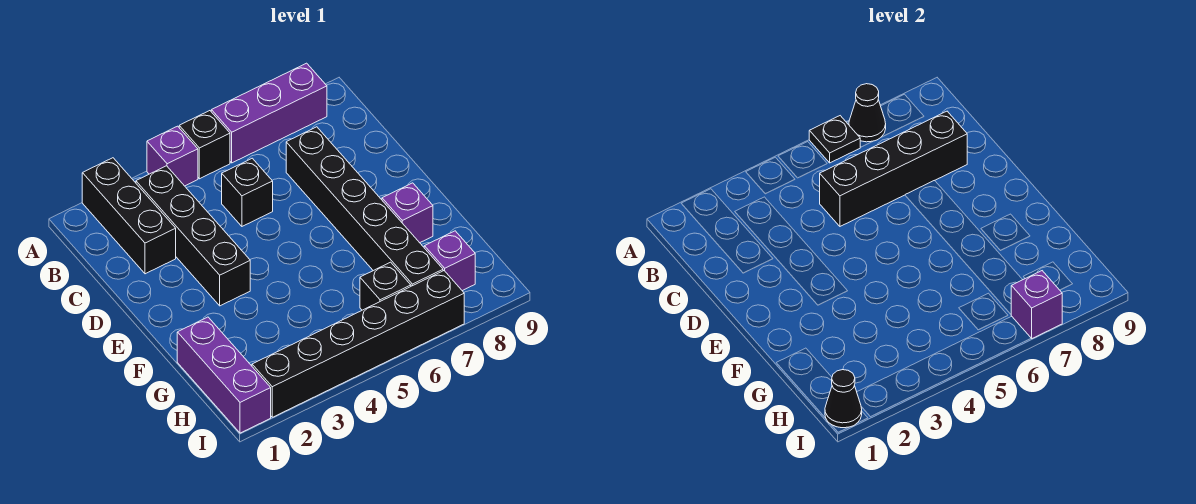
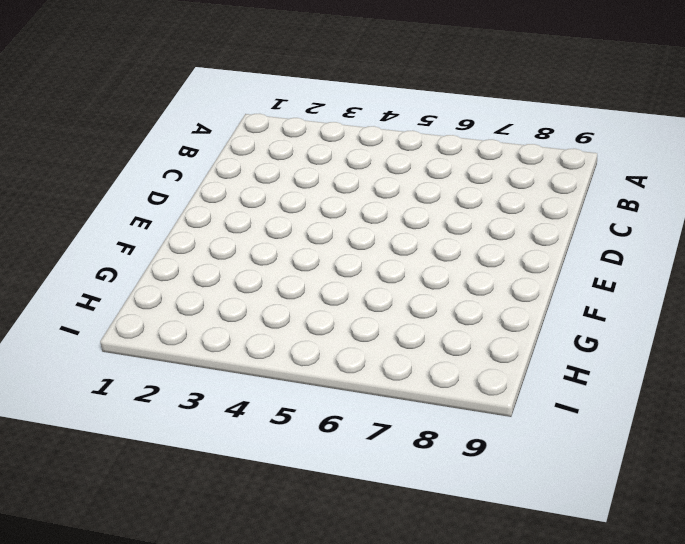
none -> black brick A2:C2 level 1
none -> purple brick A4 level 1
none -> black brick A5 level 1

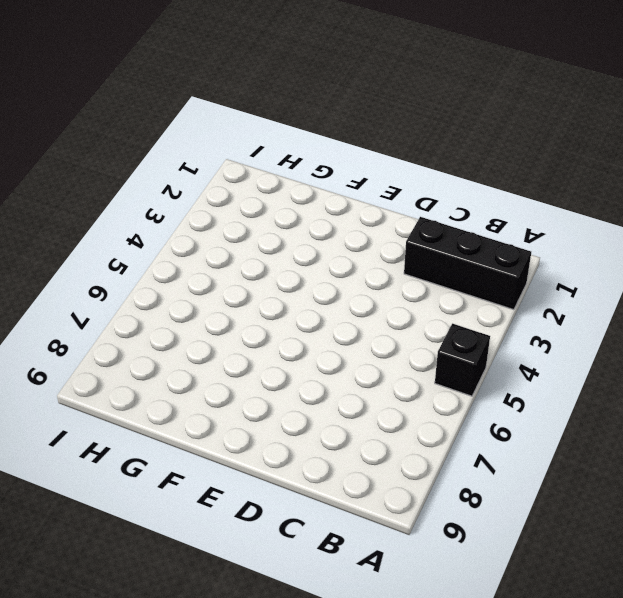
none -> purple brick A4 level 1
none -> purple brick A6:A8 level 1
none -> black brick B3:E3 level 1

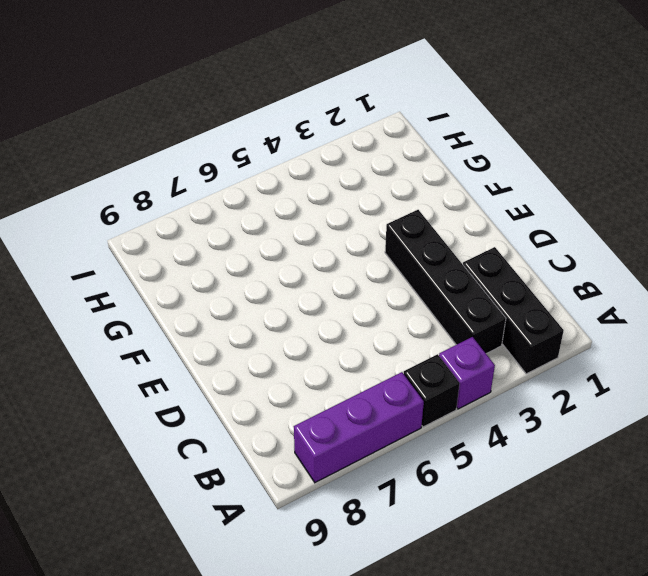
none -> black brick C5 level 1
none -> black brick C7:H7 level 1
none -> purple brick F8 level 1

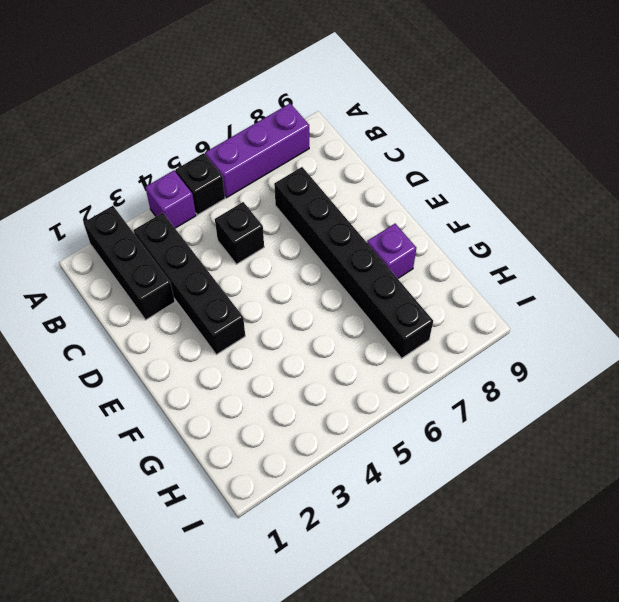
none -> purple brick G1:I1 level 1
none -> black brick H6 level 1
none -> purple brick H8 level 1

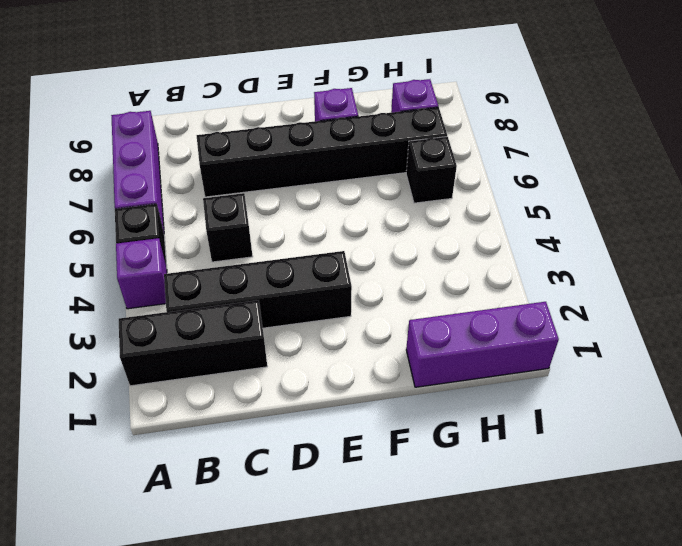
none -> black brick I2:I7 level 1
none -> black plate A6 level 2
none -> black cone A7 level 2

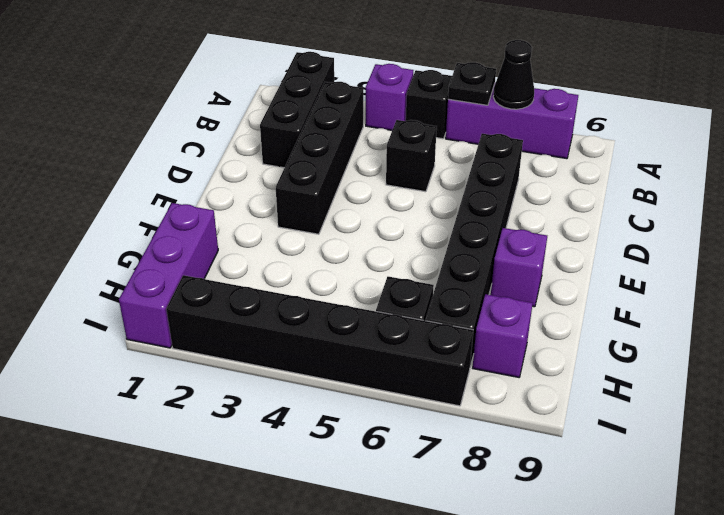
none -> black brick C5:C8 level 2
none -> black cone I1 level 2
none -> purple brick I7 level 2

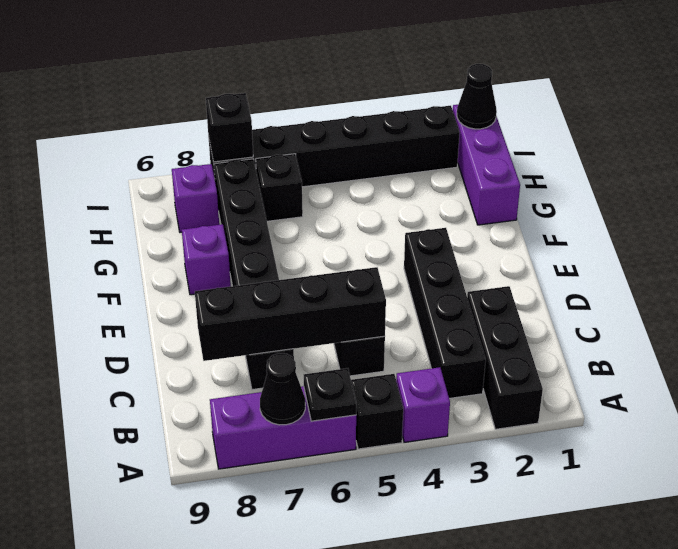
black brick I7 level 2 -> purple brick I7 level 2

